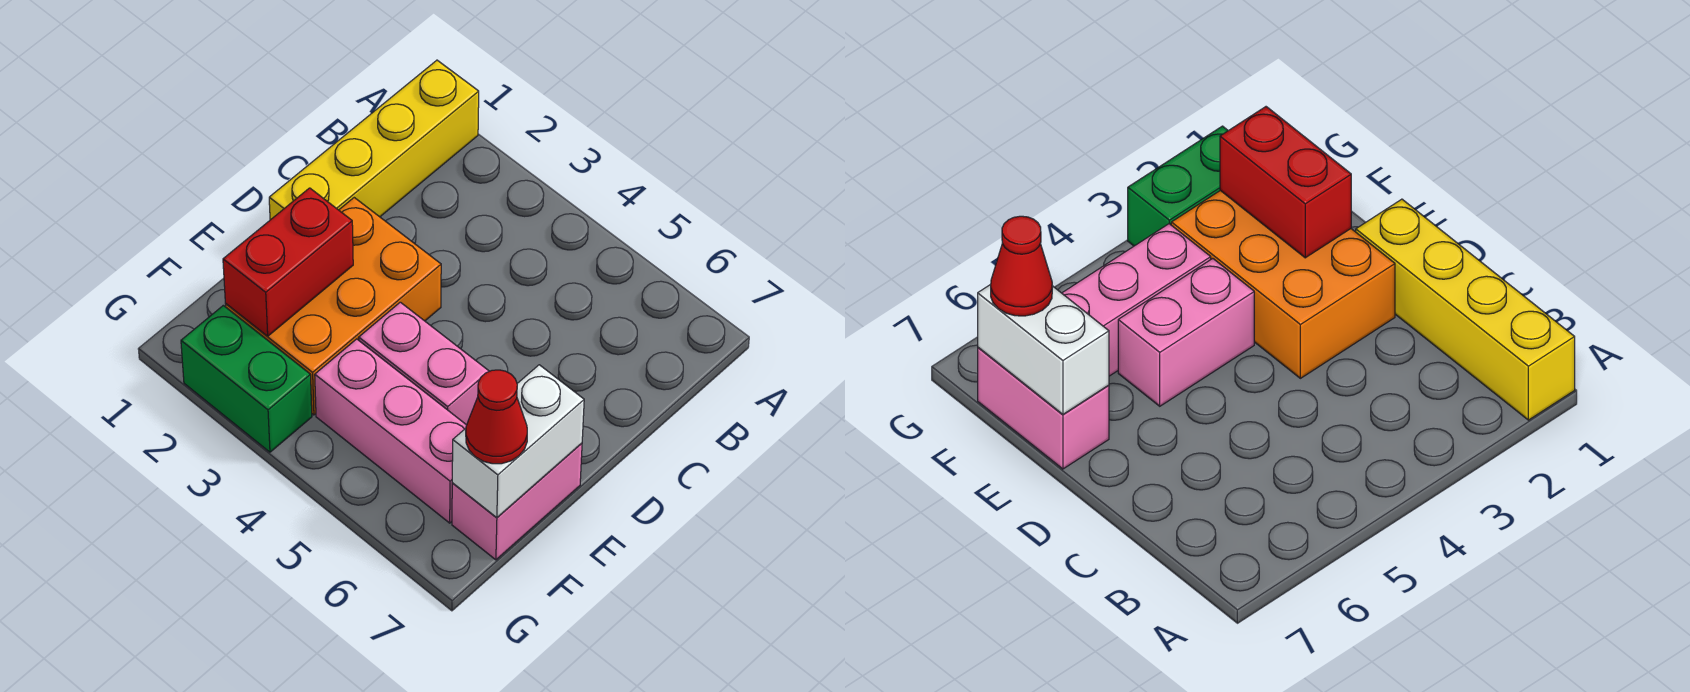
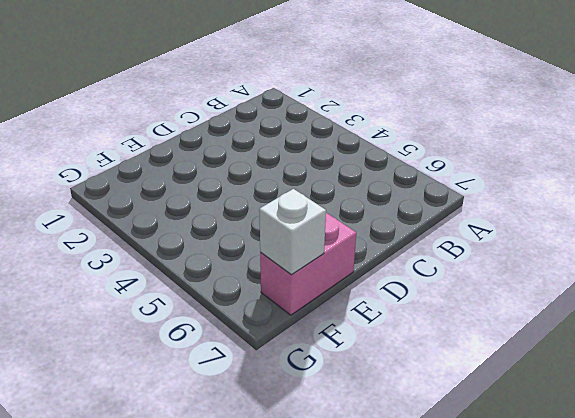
white brick F7 level 2 -> white brick E7:F7 level 2
none -> yellow brick A1:D1 level 1
none -> orange brick D2:F3 level 1

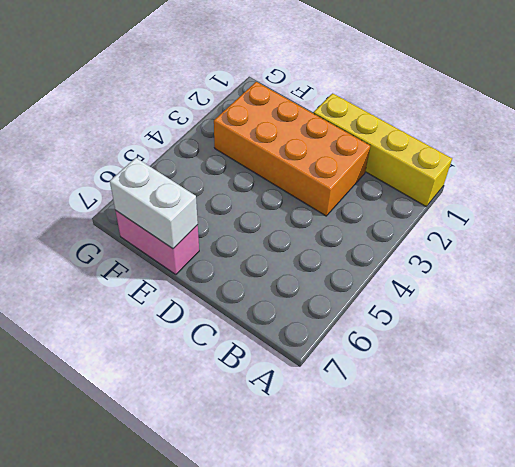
orange brick C2:F3 level 1 -> orange brick D2:F3 level 1
none -> pink brick E4:E5 level 1
none -> pink brick F4:F6 level 1

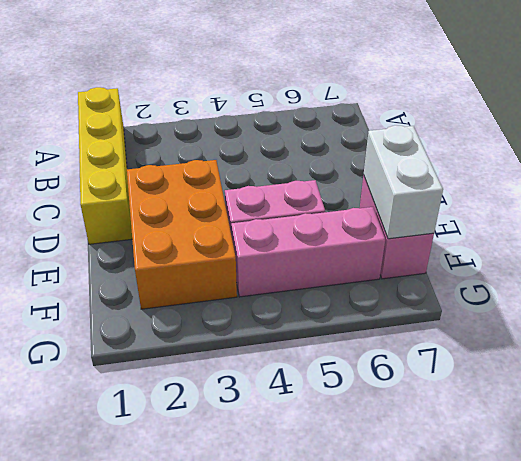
none -> green brick G2:G3 level 1
none -> red brick E2:F2 level 2

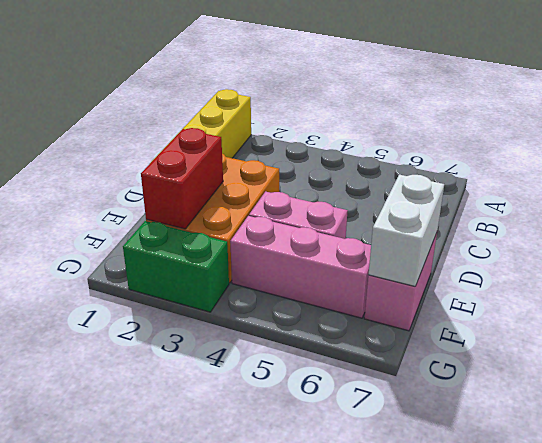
none -> red cone F7 level 3

